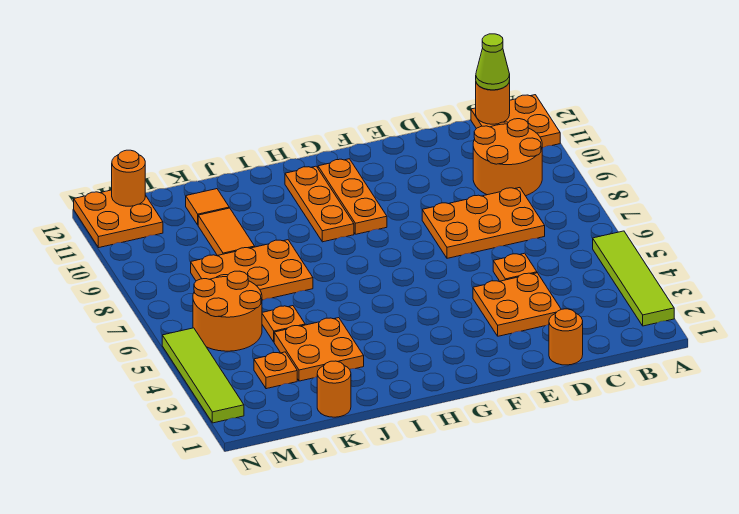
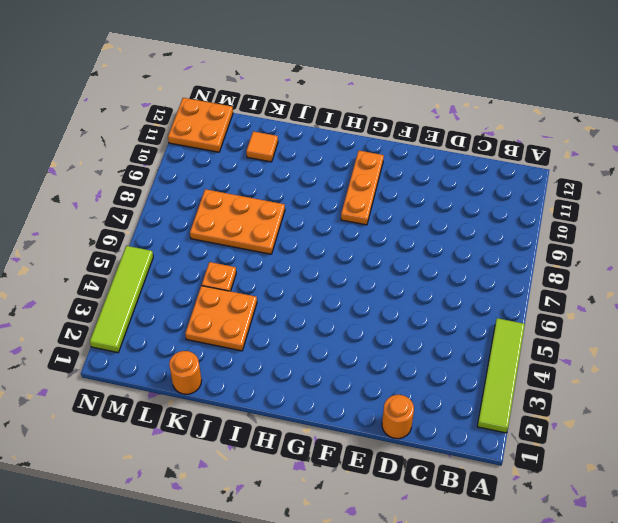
none -> orange plate A11:B12 level 1
none -> orange round brick B9:C10 level 1
none -> orange plate C7:E8 level 1

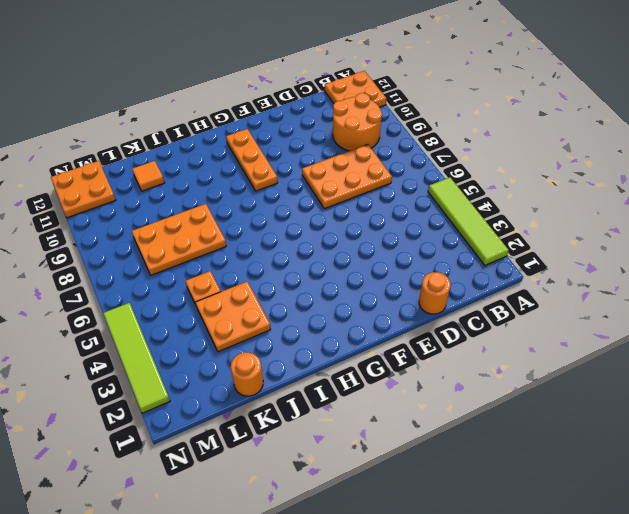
none -> orange plate D3:E4 level 1
none -> orange plate D5 level 1
none -> orange plate H9:H11 level 1

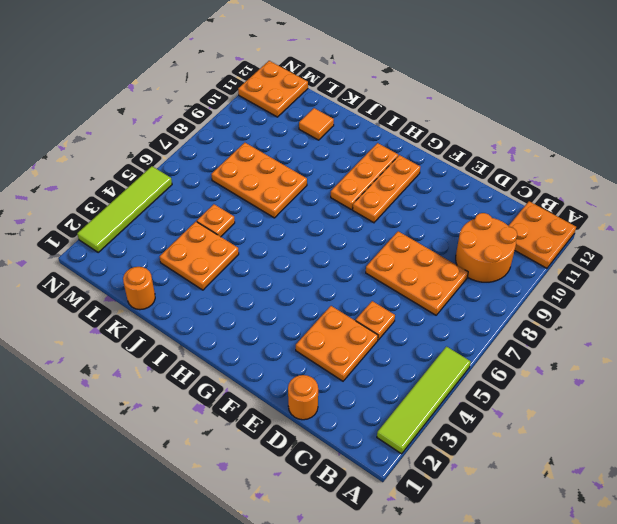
none -> orange tile K9:K10 level 1
none -> orange plate L3 level 1
none -> orange round brick L5:M6 level 1

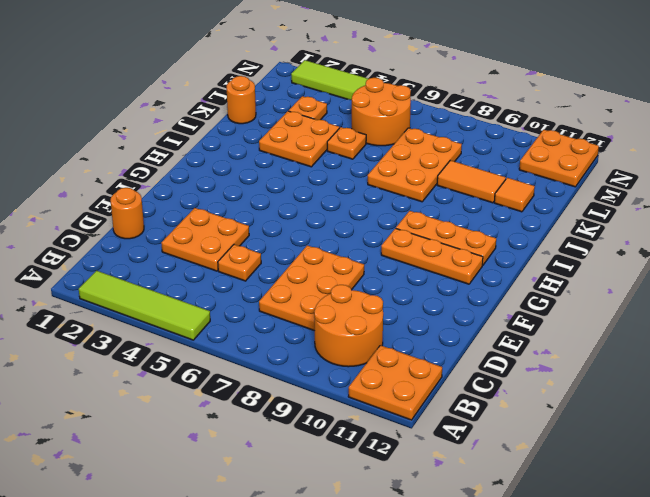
none -> orange round brick B12 level 2
none -> orange round brick M12 level 2
none -> lime cone B12 level 3

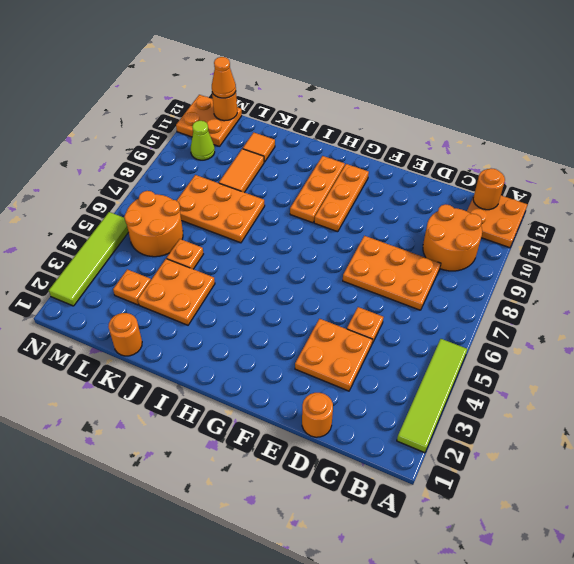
lime cone M10 level 1 -> lime cone B12 level 3
orange cone M12 level 3 -> none

